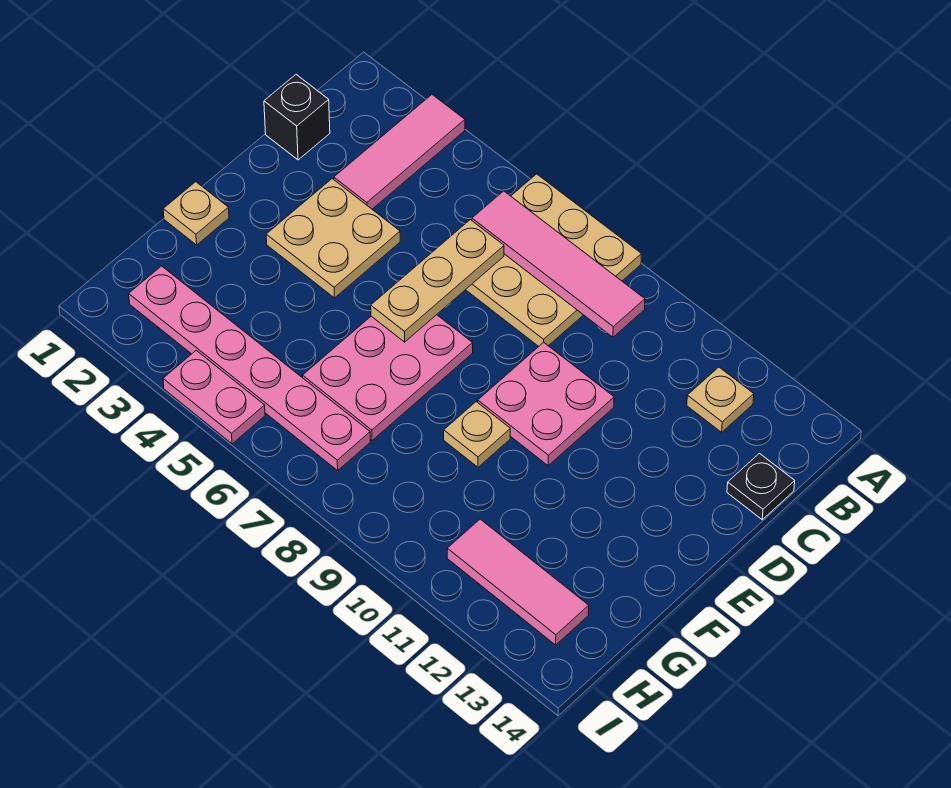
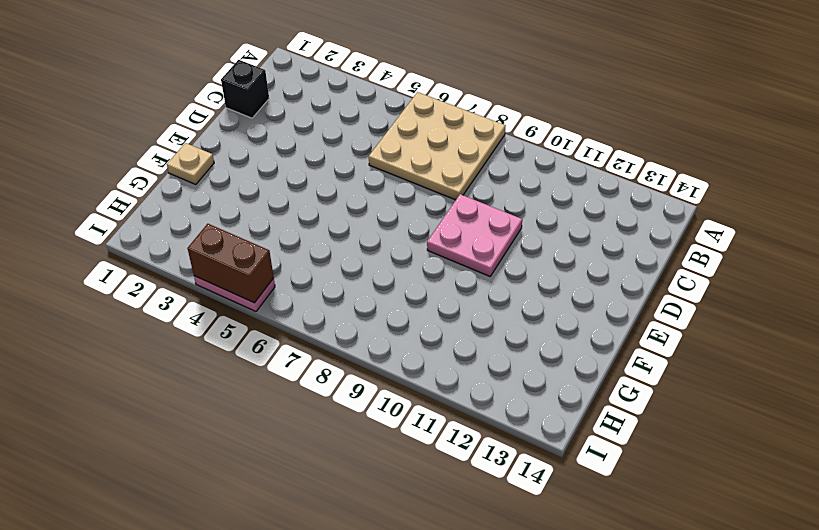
brown brick I4:I5 level 2 -> none
none -> pink tile A3:C3 level 1
none -> tan plate B12 level 1
none -> black plate C14 level 1

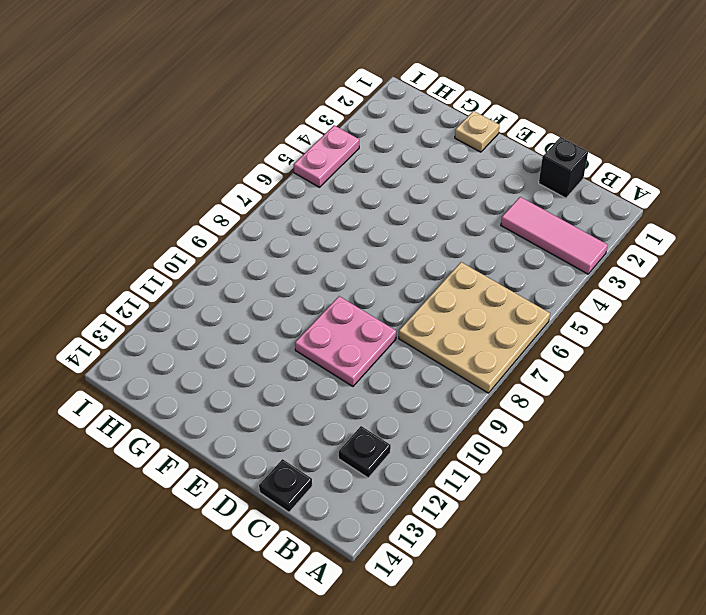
black plate B12 level 1 -> tan plate B12 level 1
none -> tan plate D3:E4 level 1
none -> pink plate E6:G7 level 1
none -> tan plate F9 level 1

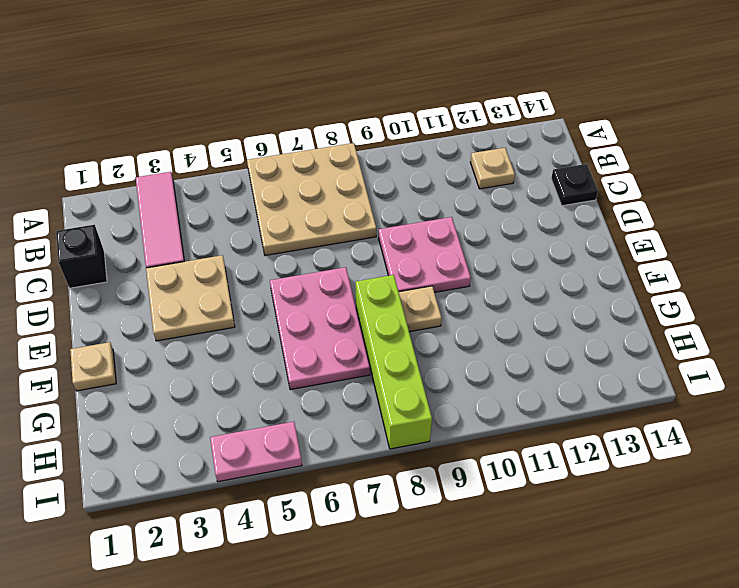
lime brick F8:I8 level 1 -> none
none -> pink plate H2:H7 level 1
none -> pink tile H11:H13 level 1
none -> pink tile B6:B9 level 2

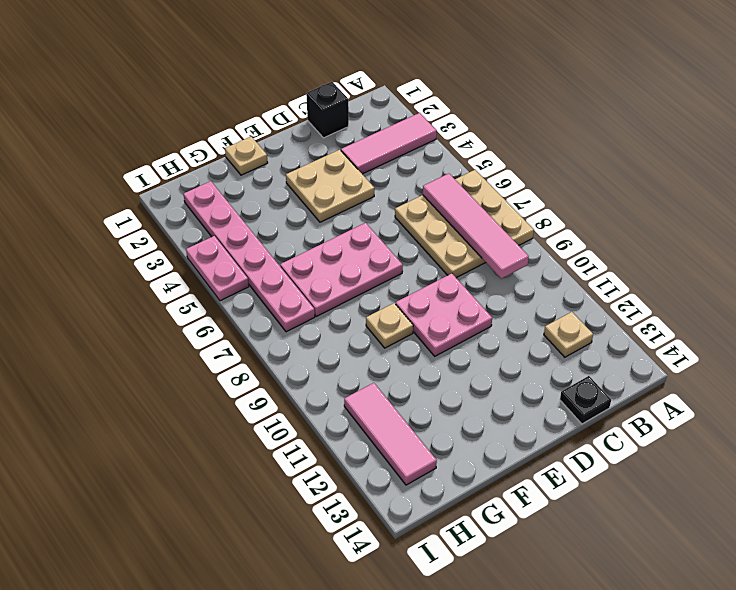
none -> tan plate C6:E6 level 2

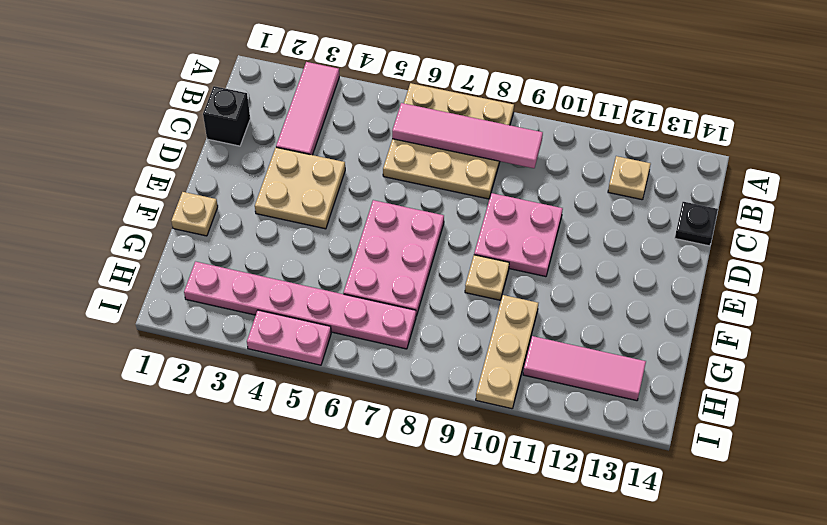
tan plate G10:I10 level 1 -> tan plate C6:E6 level 2

